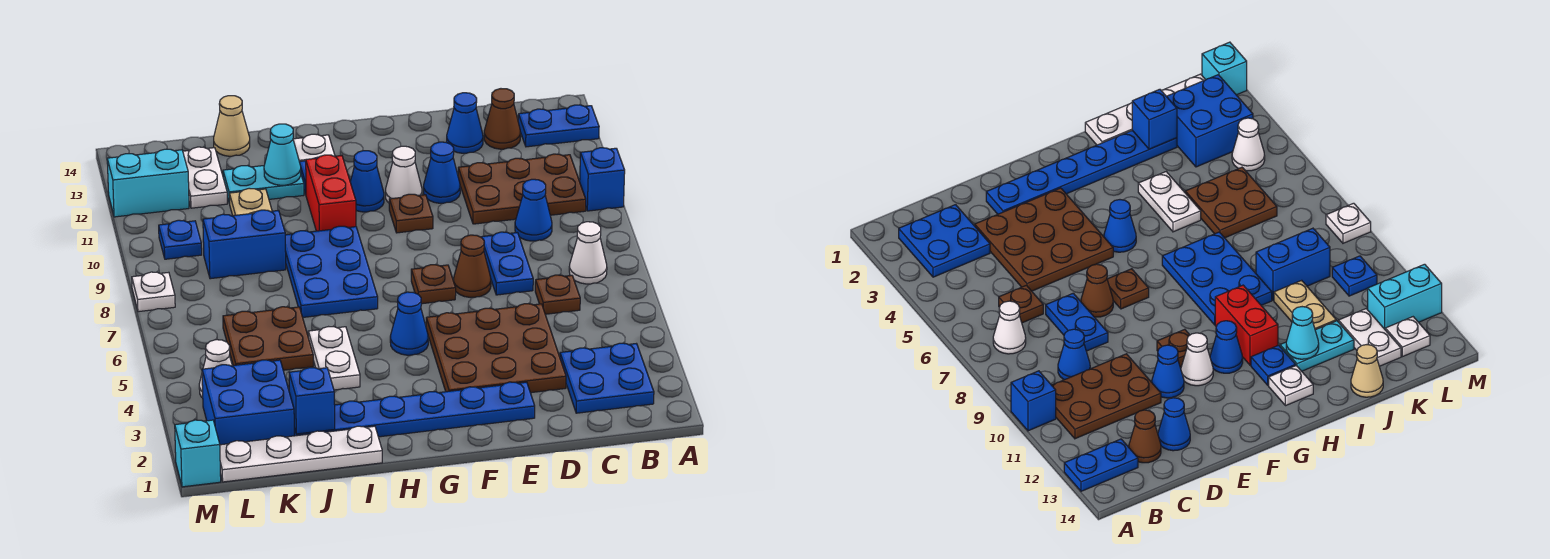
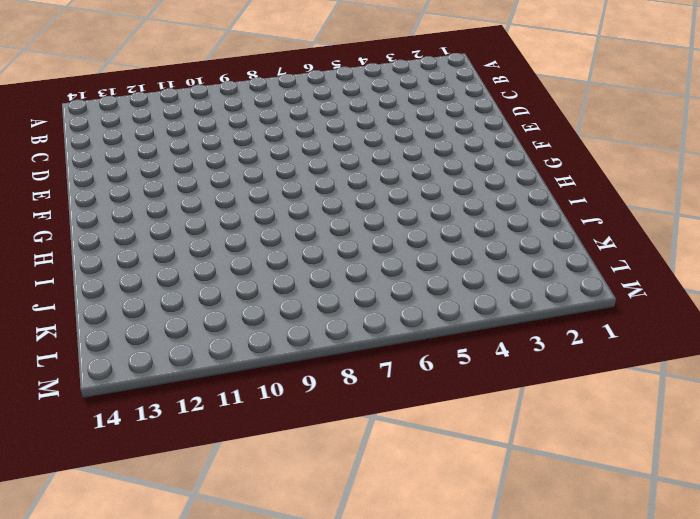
none -> blue brick A10 level 1
none -> blue plate A13:B13 level 1
none -> blue plate B2:C3 level 1
none -> white cone B7 level 1

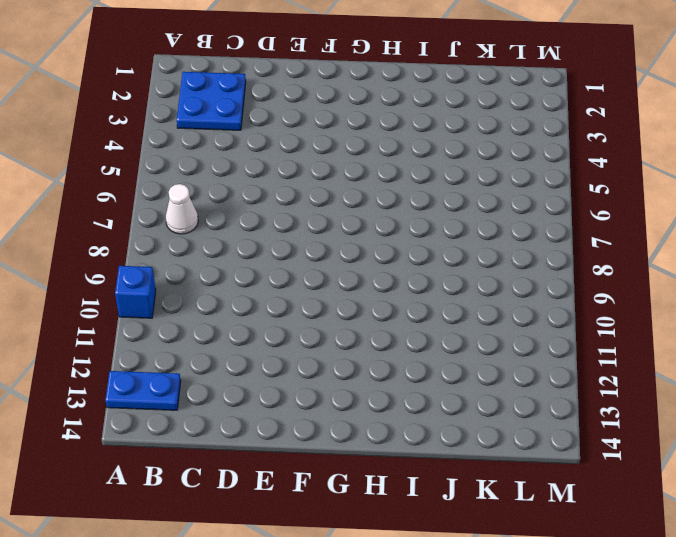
none -> brown plate B10:D11 level 1
none -> brown plate C6 level 1
none -> blue cone C9 level 1
none -> brown cone C13 level 1

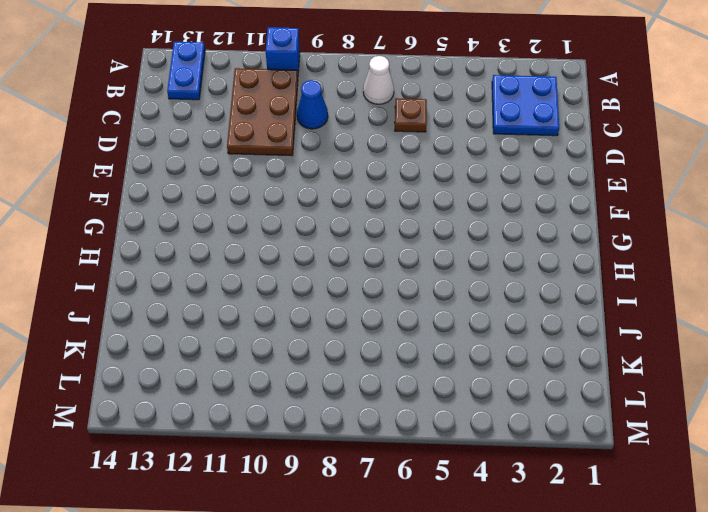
none -> brown cone C13 level 1
none -> brown plate D3:F5 level 1
none -> blue plate D7:D8 level 1
none -> blue cone D13 level 1

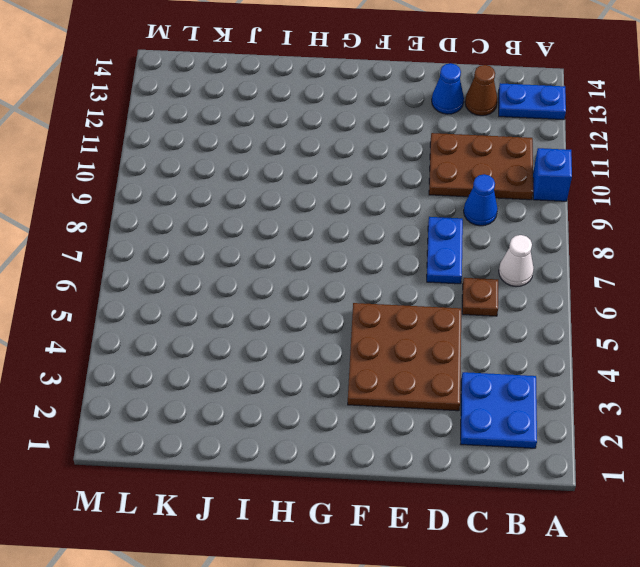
none -> blue plate E2:J2 level 1
none -> brown cone E7 level 1
none -> blue cone E11 level 1
none -> brown plate F7 level 1

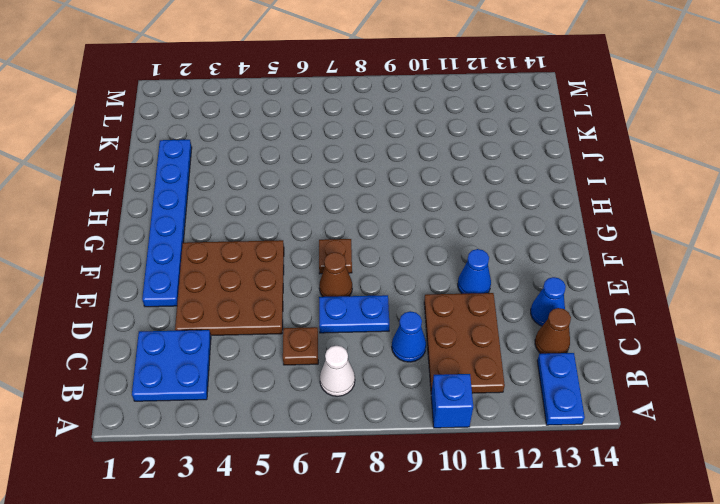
none -> brown plate F10 level 1
none -> white cone F11 level 1
none -> blue cone G5 level 1
none -> blue cone G11 level 1

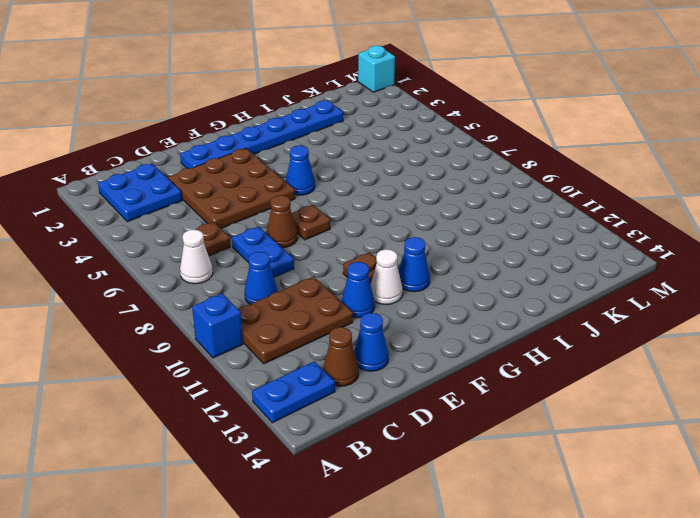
none -> blue plate H7:I9 level 1
none -> red brick H10:H11 level 1
none -> blue plate H12 level 1
none -> white plate H13 level 1

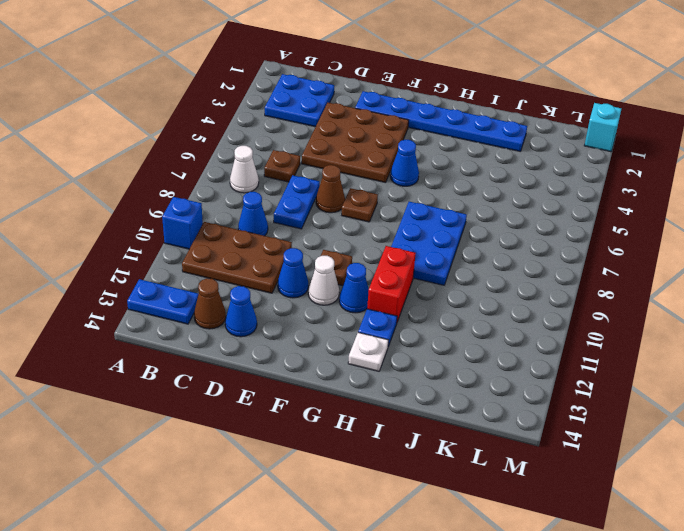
none -> white plate I1:L1 level 1
none -> white plate I4:I5 level 1
none -> cyan plate I12:J12 level 1
none -> brown plate J5:K6 level 1

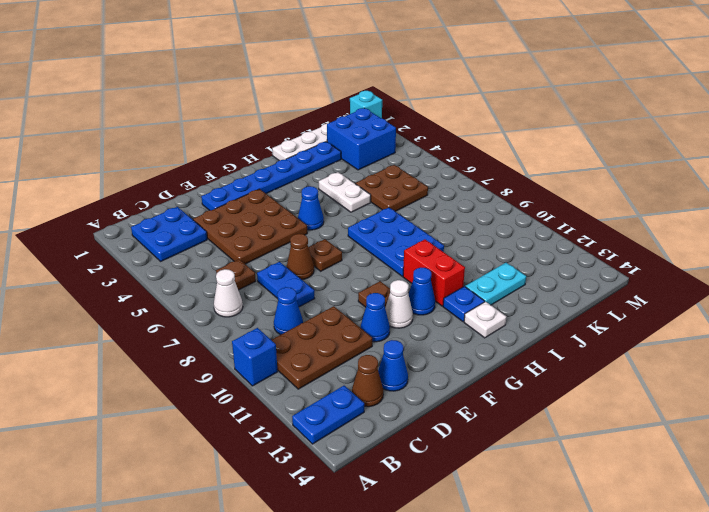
none -> blue brick J9:K9 level 1
none -> tan plate J10:J11 level 1
none -> tan cone J14 level 1
none -> white plate K12:K13 level 1

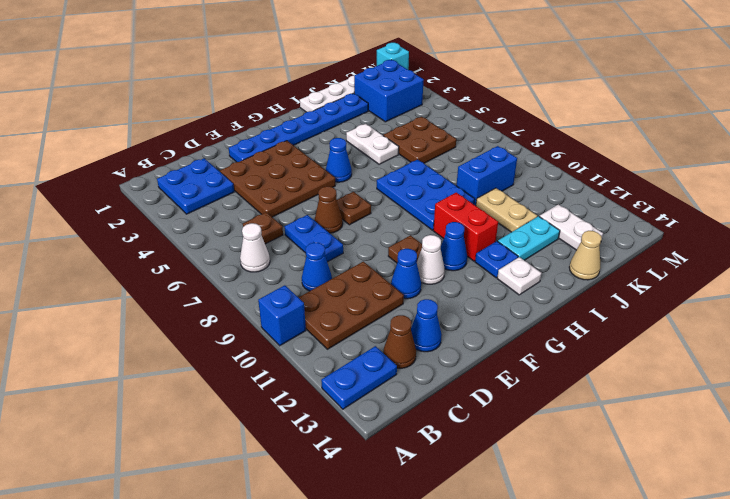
none -> white cone L4 level 1
none -> blue plate L10 level 1
none -> cyan brick L12:M12 level 1
none -> white plate L13 level 1

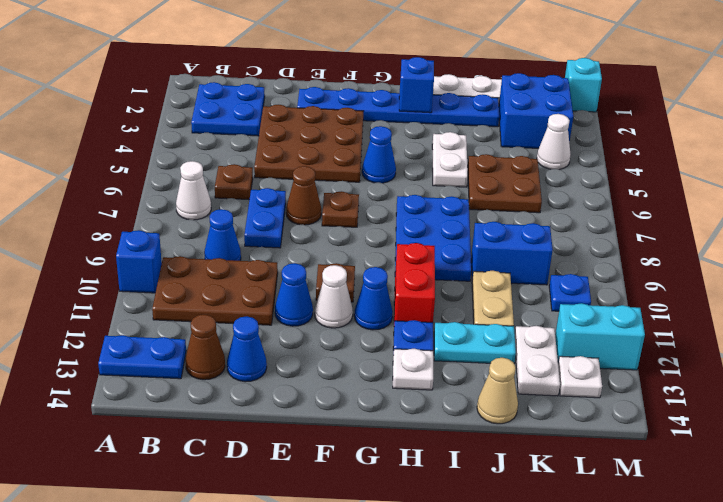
blue brick H2 level 2 -> blue brick J2 level 2
none -> white plate M8 level 1
none -> cyan cone I12 level 2

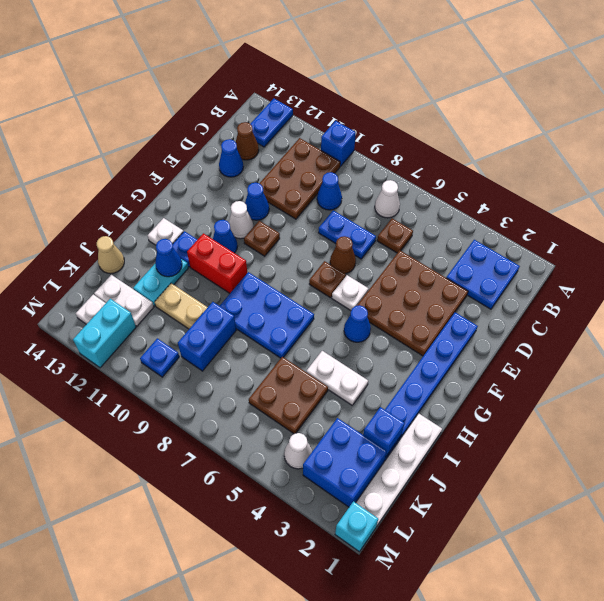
white plate F6 level 1 -> white plate M8 level 1
blue cone I12 level 2 -> cyan cone I12 level 2

